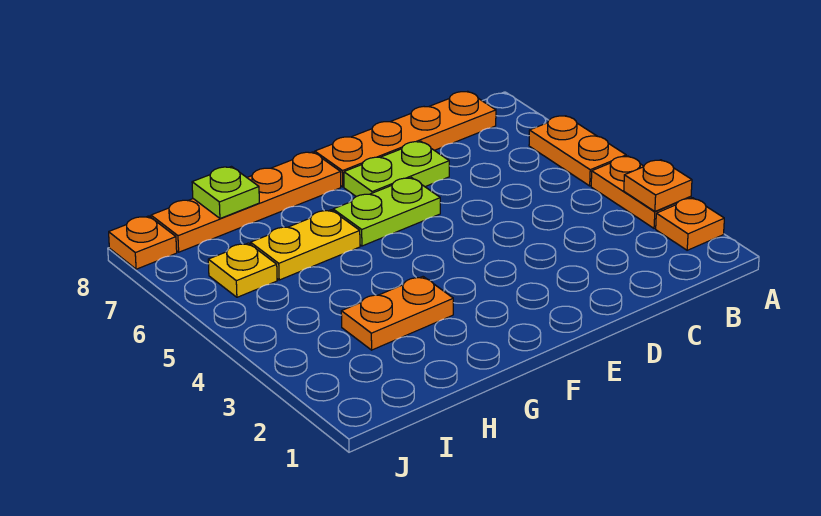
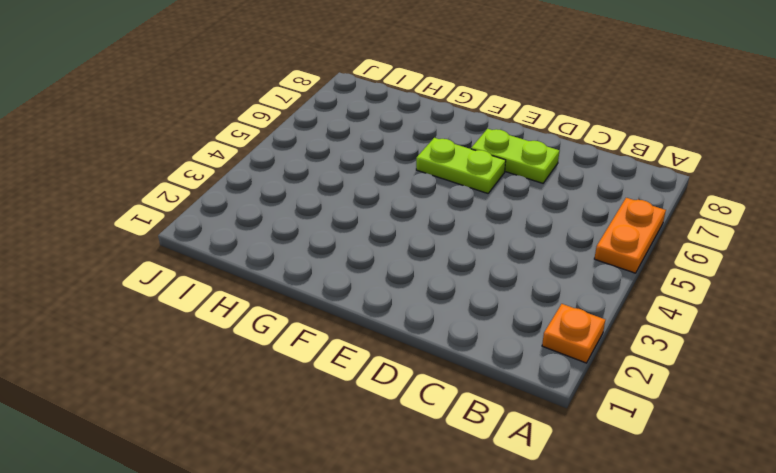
none -> orange plate A3:A4 level 1
none -> orange plate B8:E8 level 1
none -> orange plate F8:I8 level 1

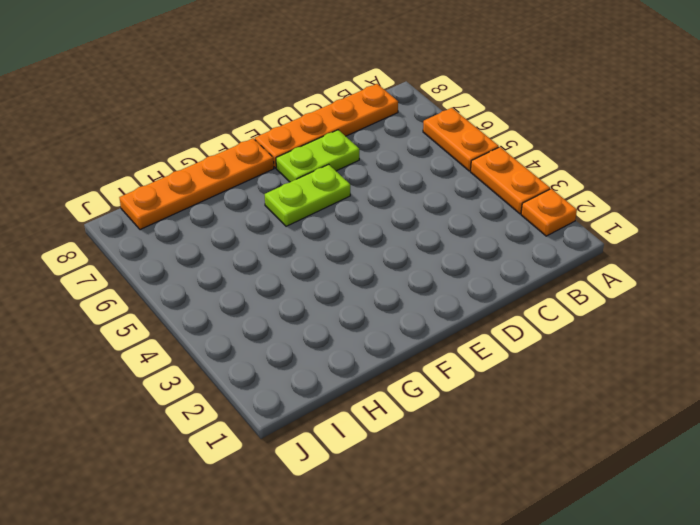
none -> orange plate G3:H3 level 1
none -> yellow plate G6:H6 level 1
none -> yellow plate I6 level 1

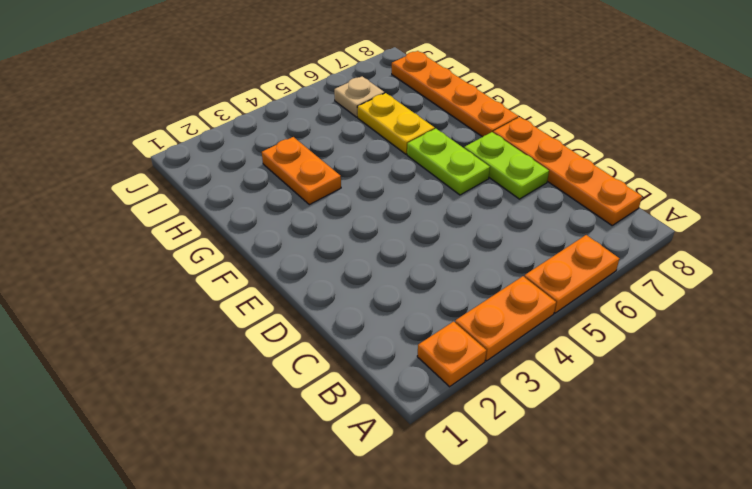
tan plate I6 level 1 -> yellow plate I6 level 1
none -> orange plate J8 level 1
none -> orange plate A3 level 2
none -> lime plate H8 level 2

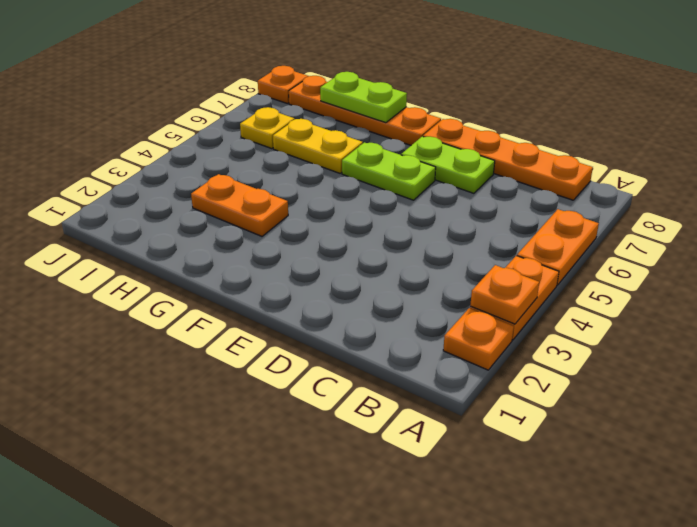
lime plate G8:H8 level 2 -> lime plate H8 level 2

